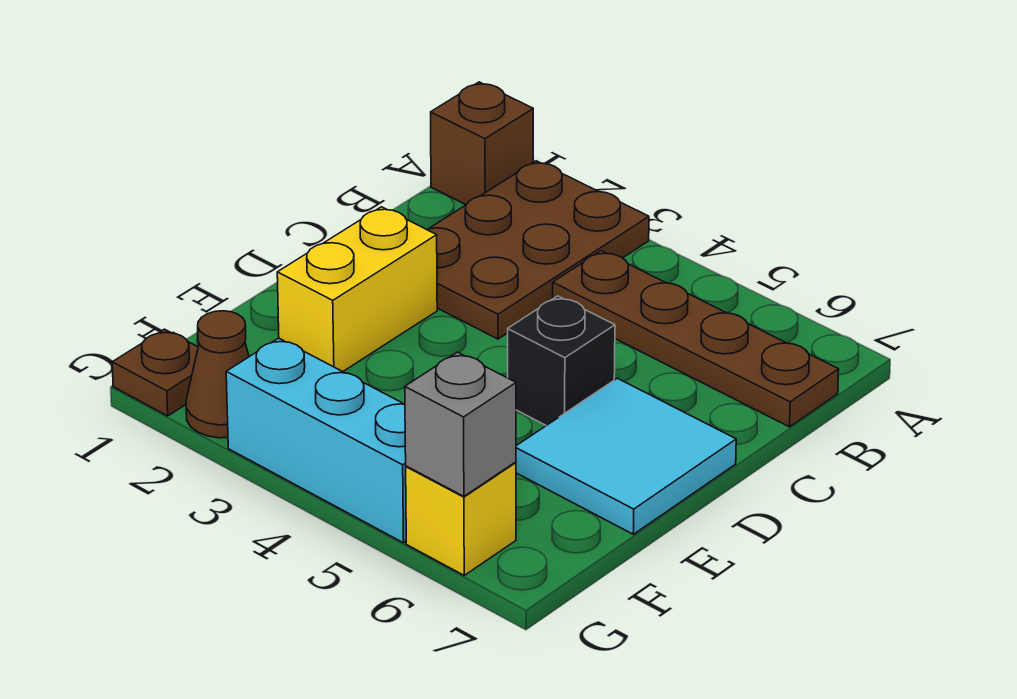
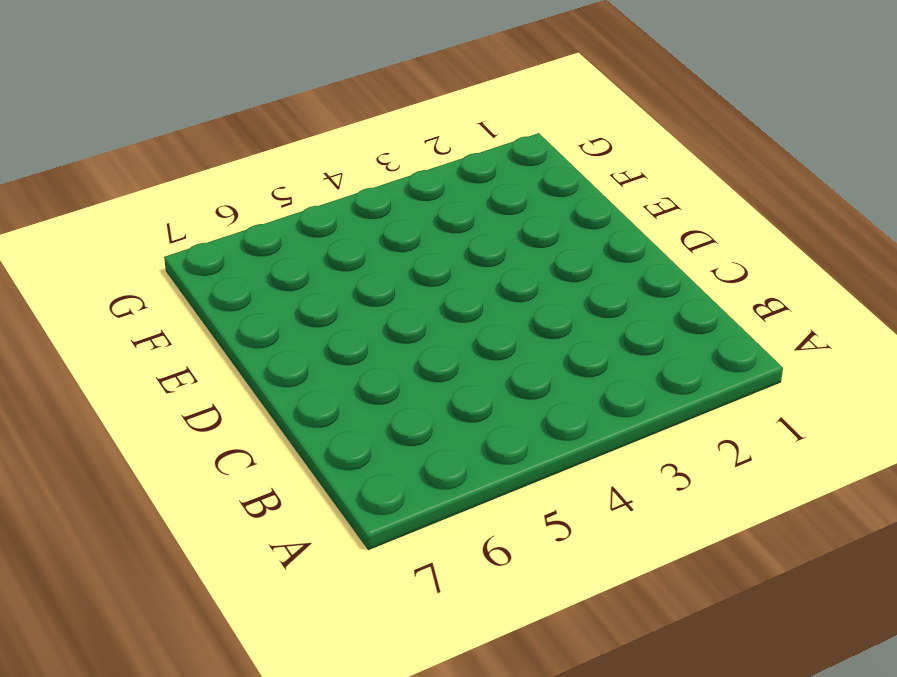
none -> brown brick A1 level 1
none -> brown plate A2:C3 level 1

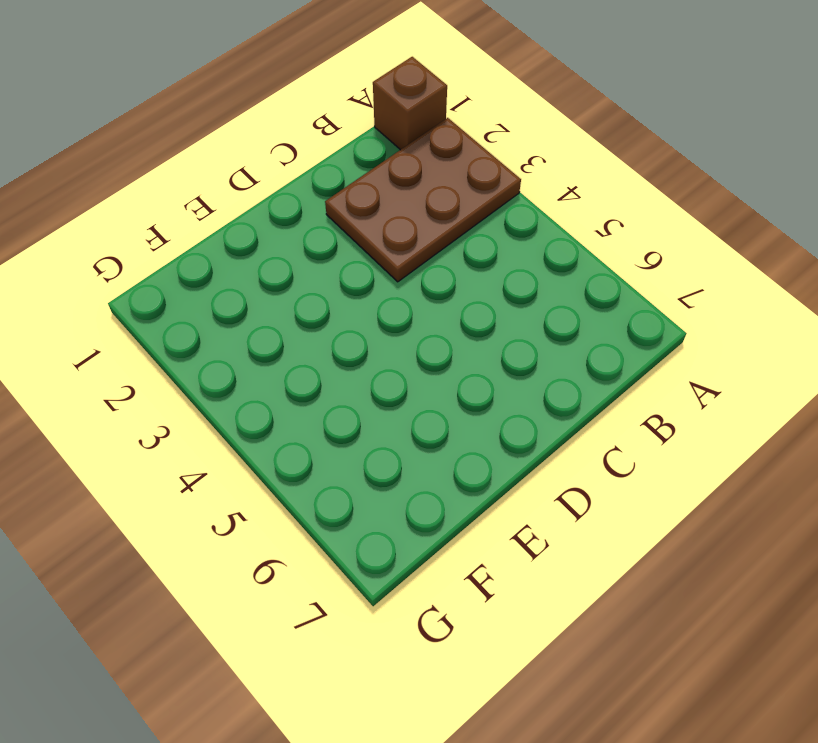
none -> brown plate B4:B7 level 1
none -> yellow brick D2:E2 level 1

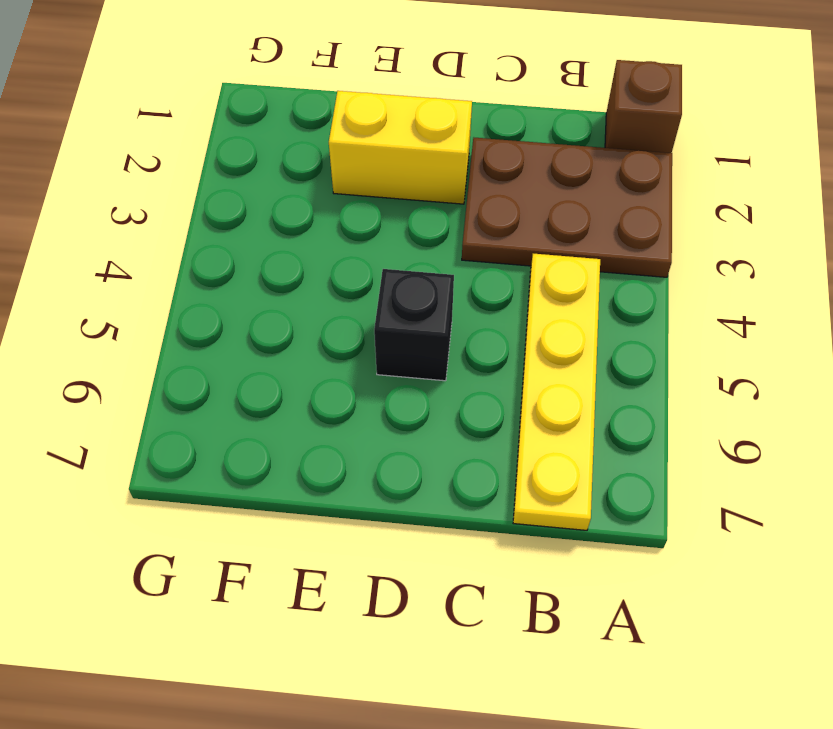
yellow plate B4:B7 level 1 -> brown plate B4:B7 level 1
none -> cyan tile D6:E7 level 1
none -> brown plate G1 level 1

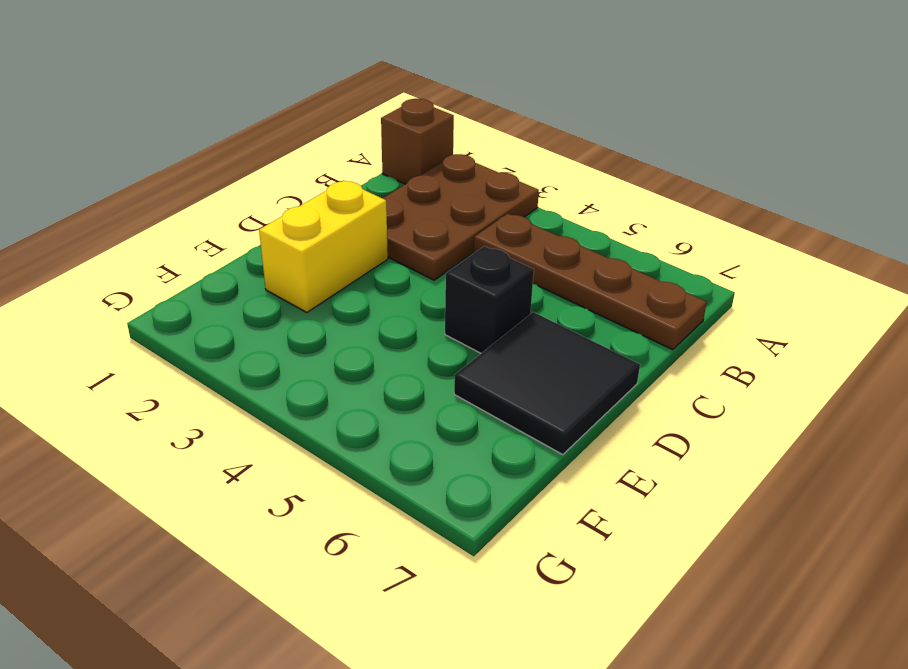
black tile D6:E7 level 1 -> cyan tile D6:E7 level 1
none -> brown plate G1 level 1
none -> brown cone G2 level 1

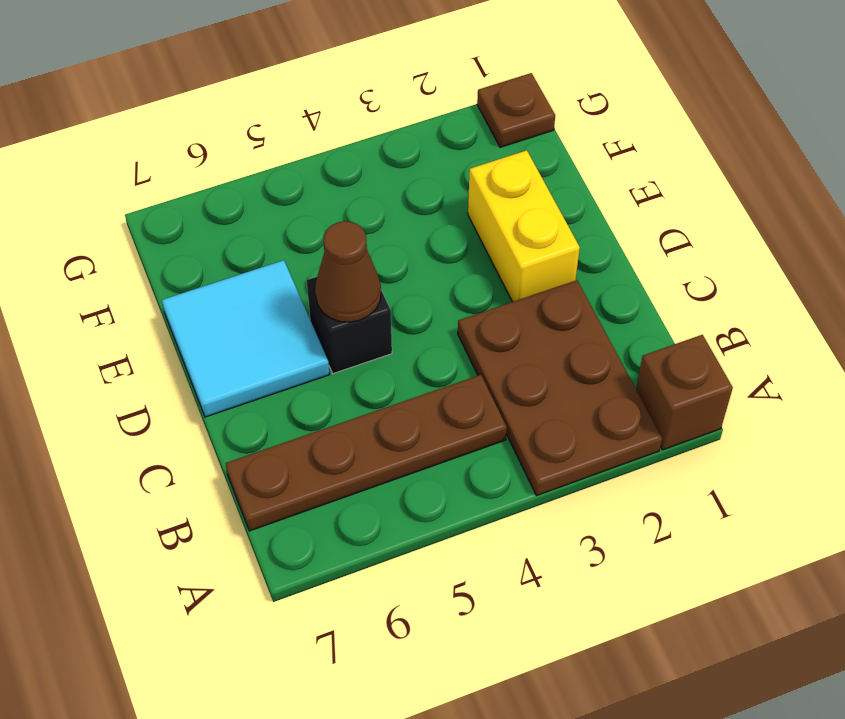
brown cone D5 level 2 -> brown cone G2 level 1
none -> cyan brick G3:G5 level 1
none -> yellow brick G6 level 1

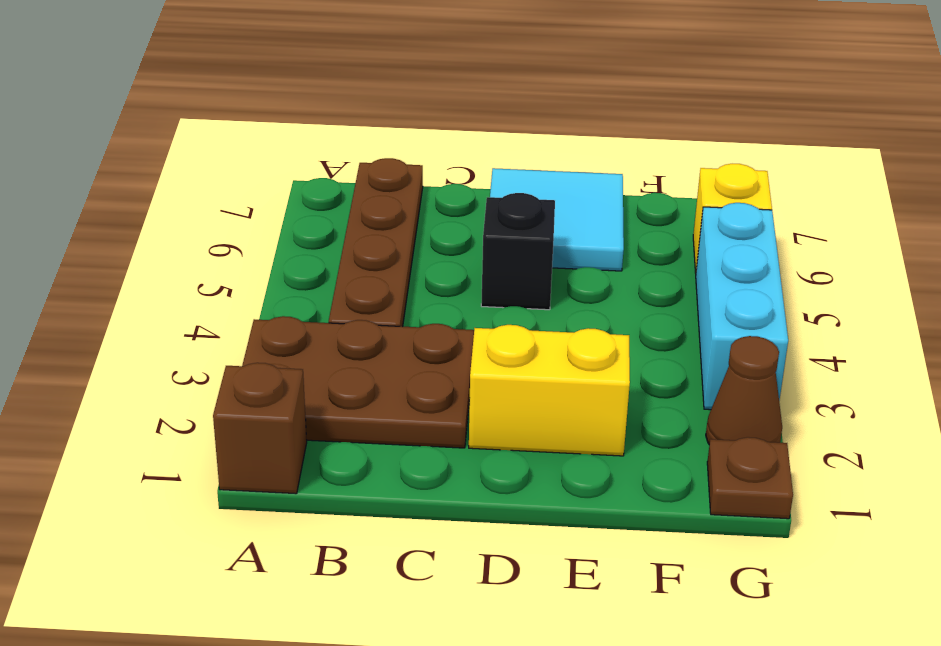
none -> grey brick G6 level 2

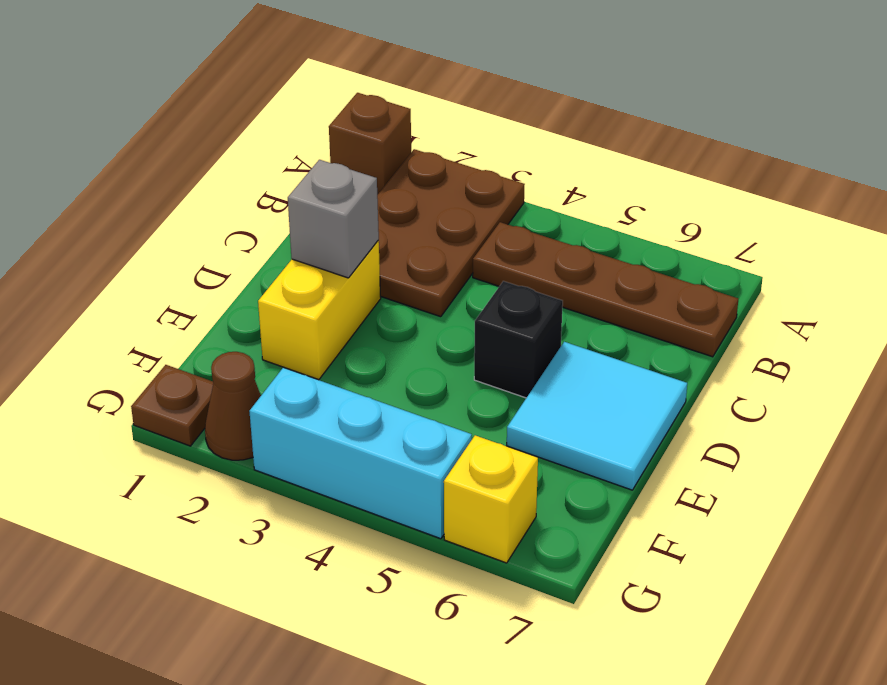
grey brick D2 level 2 -> grey brick G6 level 2

